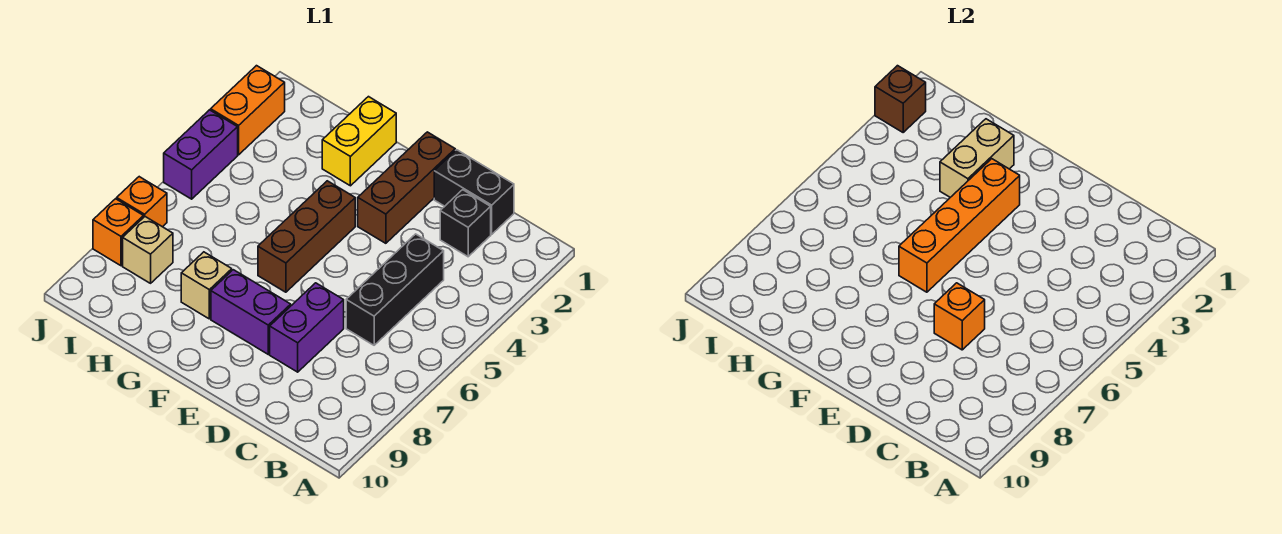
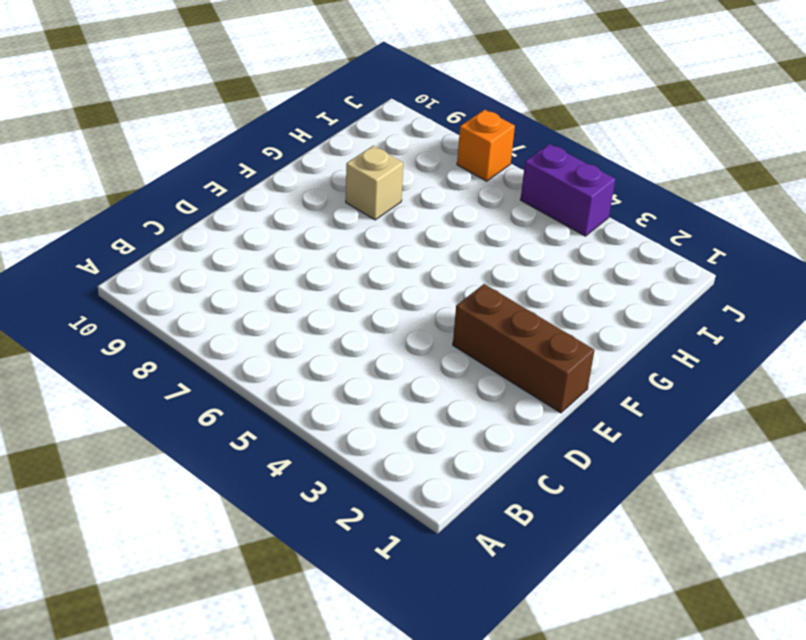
none -> black brick C1:D1 level 1
none -> black brick C2 level 1
none -> black brick C4:C6 level 1

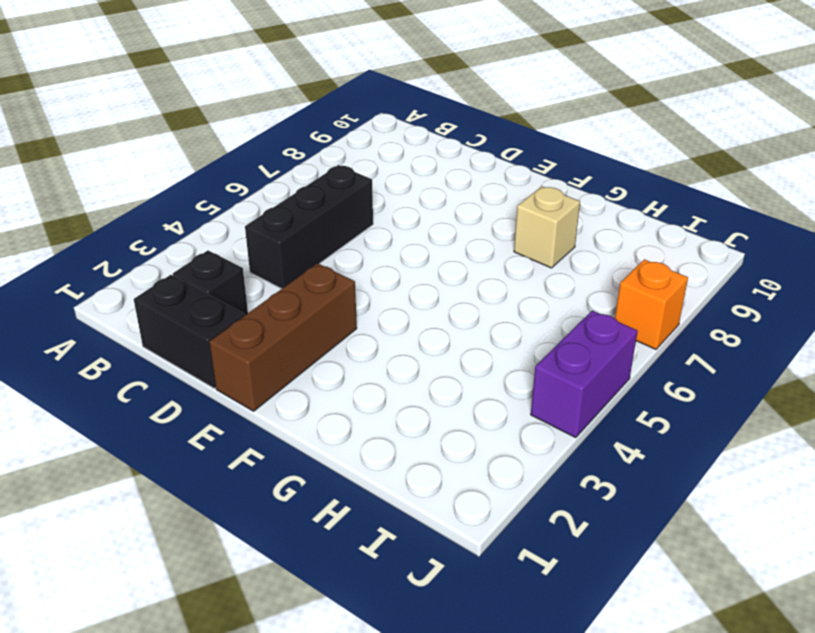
none -> purple brick D7:D8 level 1
none -> purple brick E8:F8 level 1
none -> brown brick F4:F6 level 1

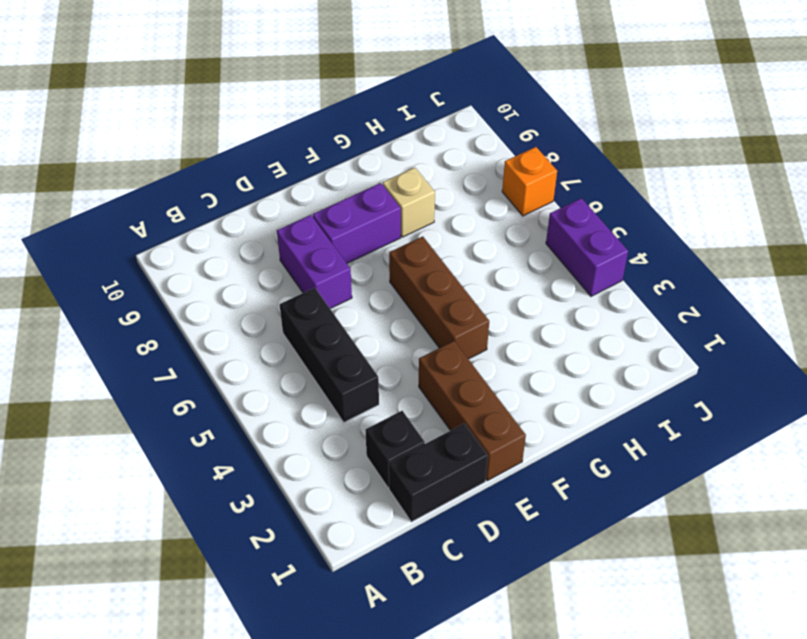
none -> yellow brick G1:G2 level 1
none -> tan brick I8 level 1
none -> orange brick J2:J3 level 1

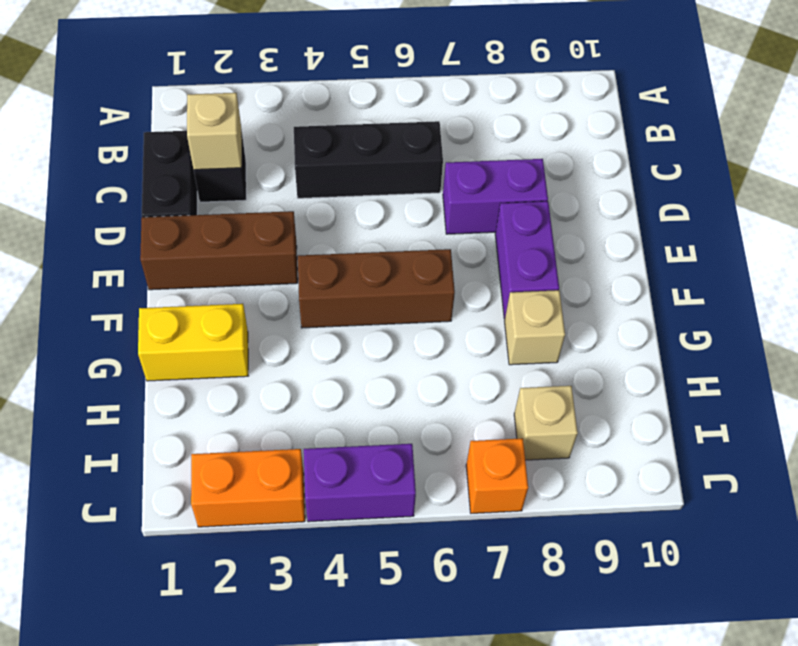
tan brick C2 level 2 -> none
none -> orange brick J8 level 1
none -> orange brick D7 level 2
none -> orange brick F3:F6 level 2

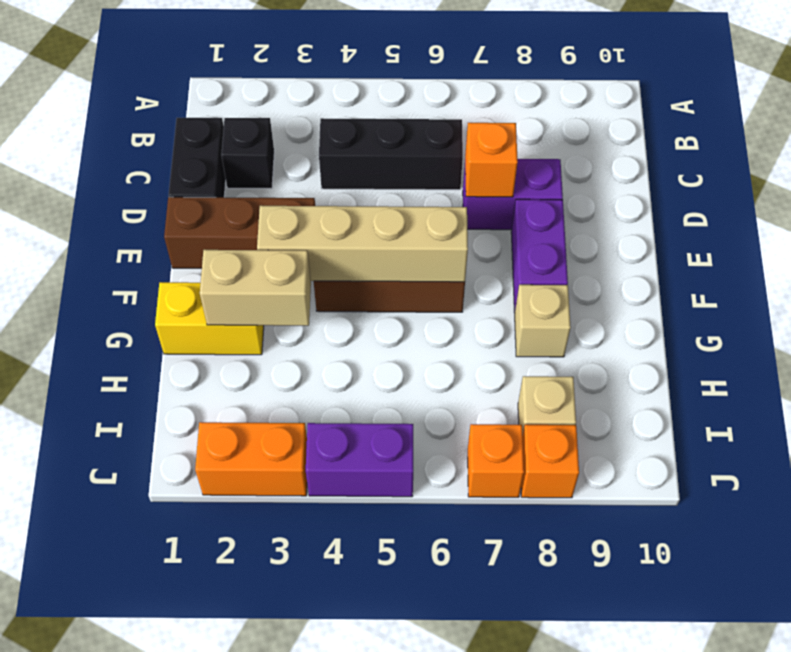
tan brick F3:F6 level 2 -> orange brick F3:F6 level 2
none -> brown brick J2 level 2

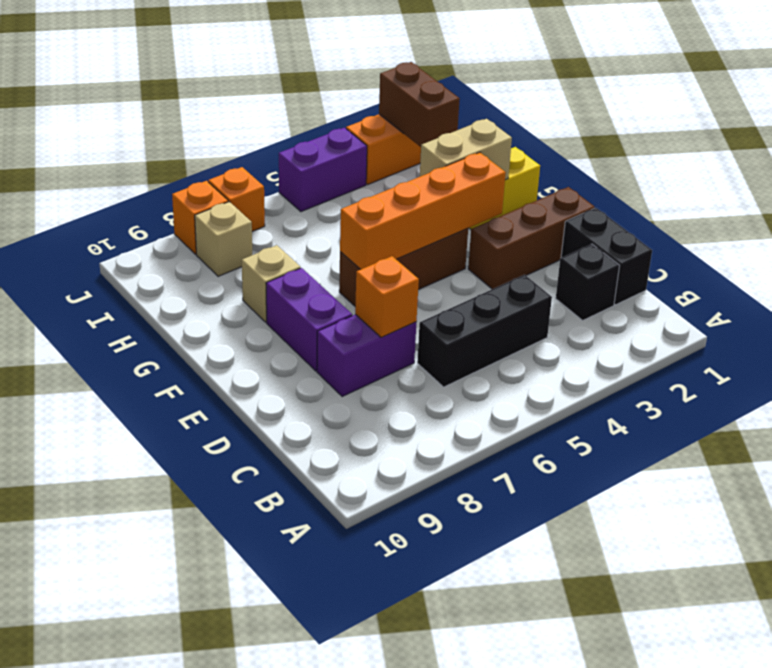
brown brick I2:J2 level 2 -> brown brick J2 level 2

